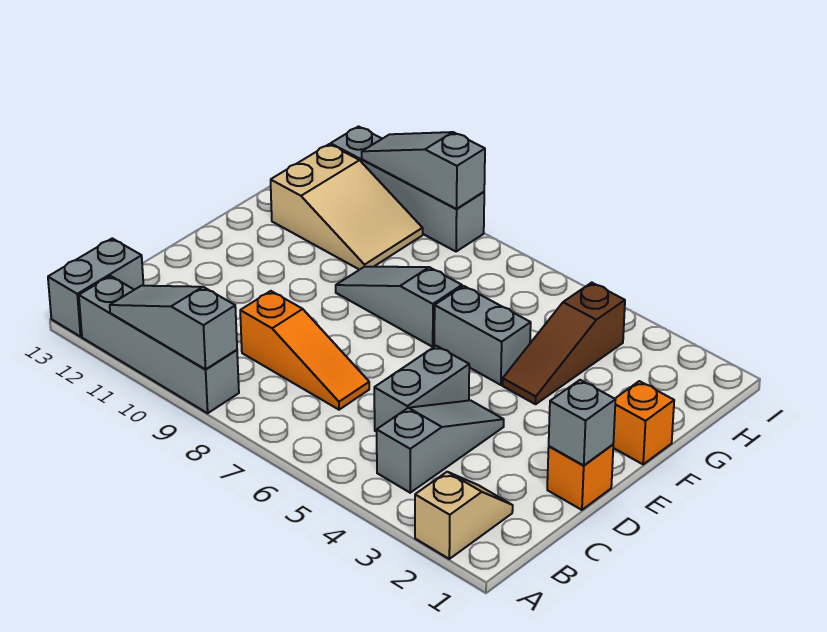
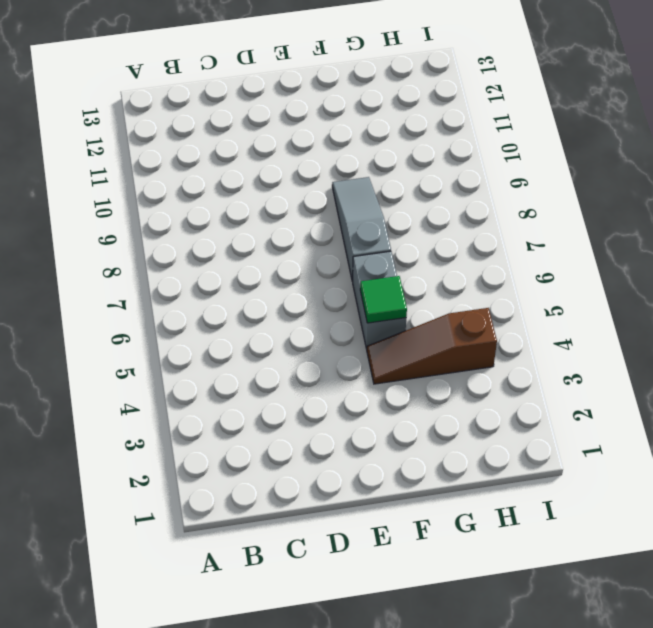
green tile F5 level 2 -> none
none -> tan slope A2:B2 level 1 top A
none -> grey brick A9:A12 level 1
none -> grey brick A13:B13 level 1

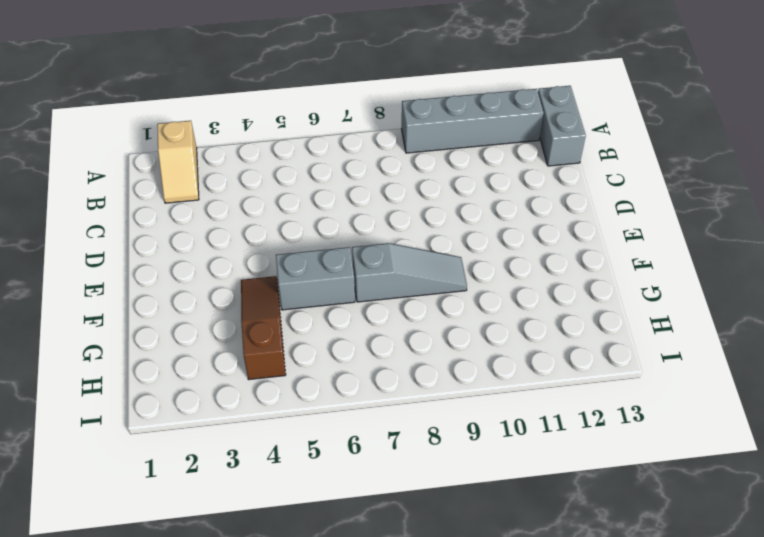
none -> grey slope B4:D4 level 1 top B
none -> grey brick C5:D5 level 1
none -> orange slope C7:C9 level 1 top 9

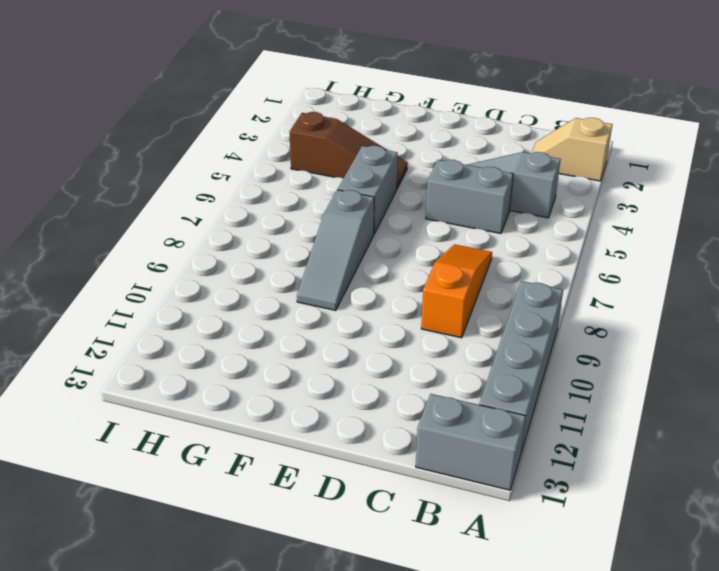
none -> orange brick D1 level 1
none -> orange brick F1 level 1
none -> tan slope G10:H12 level 1 top 12

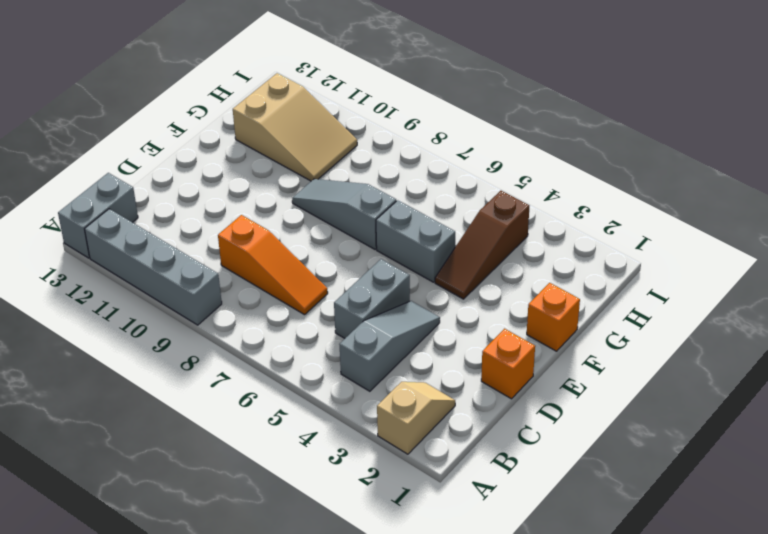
none -> grey brick I9:I12 level 1
none -> grey slope A9:A11 level 2 top 9
none -> grey brick D1 level 2

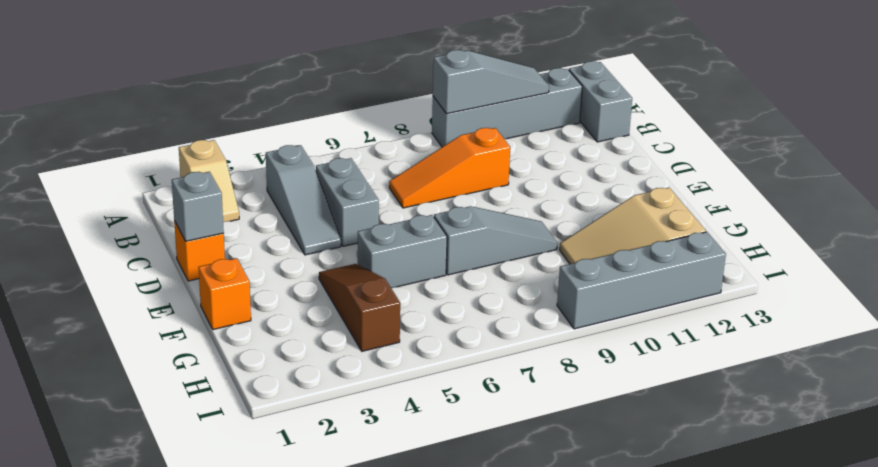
none -> grey slope I9:I11 level 2 top 9

